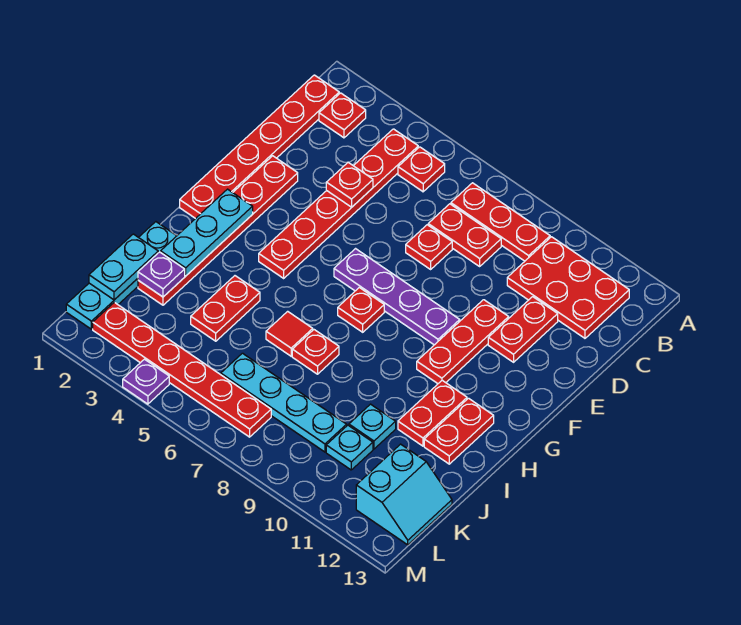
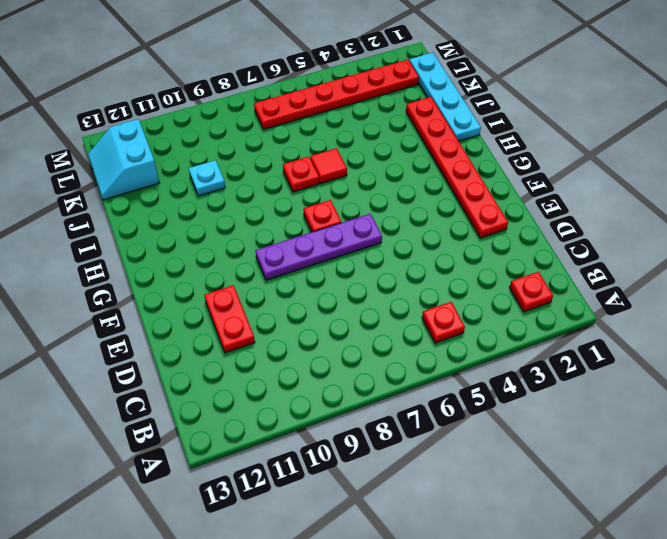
none -> red plate B1:G1 level 1
none -> red plate B4:G4 level 1
none -> red plate B7:B9 level 1

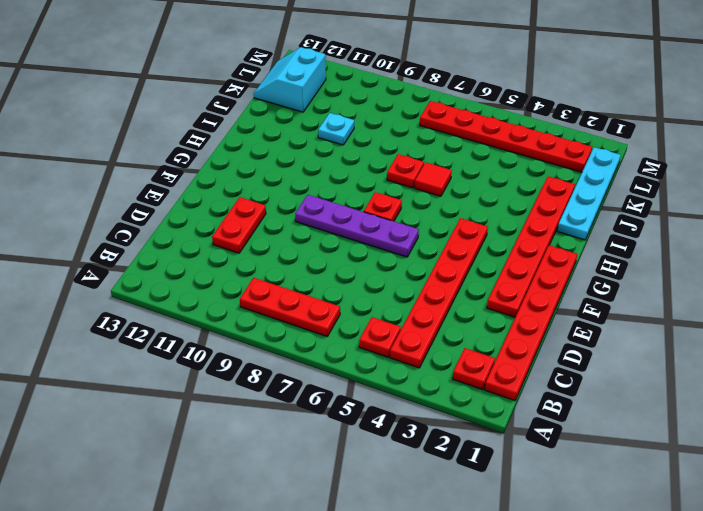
none -> red plate B10:C12 level 1
none -> red plate C7:C8 level 1
none -> red plate D7 level 1

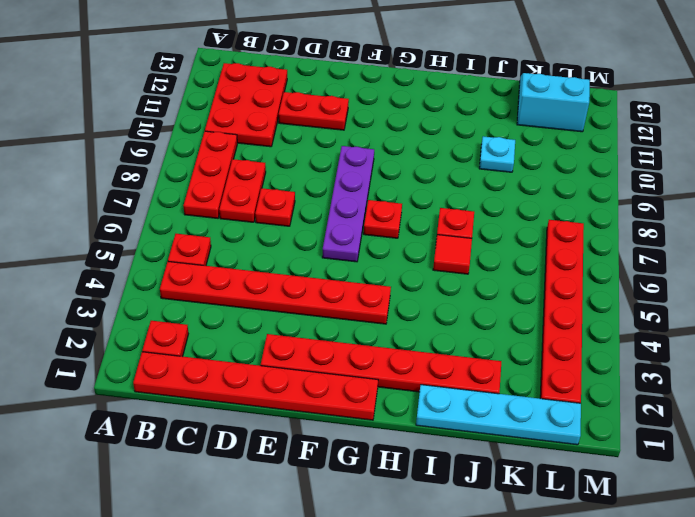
none -> red plate E10:G10 level 1
none -> red plate H11:I11 level 1
none -> red plate H12:I12 level 1

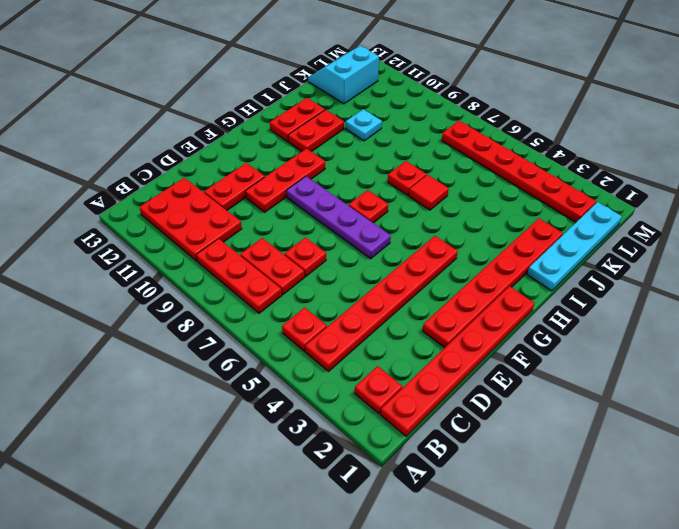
none -> red plate I4:J4 level 1
none -> cyan plate K6:K9 level 1
none -> cyan plate K10 level 1

